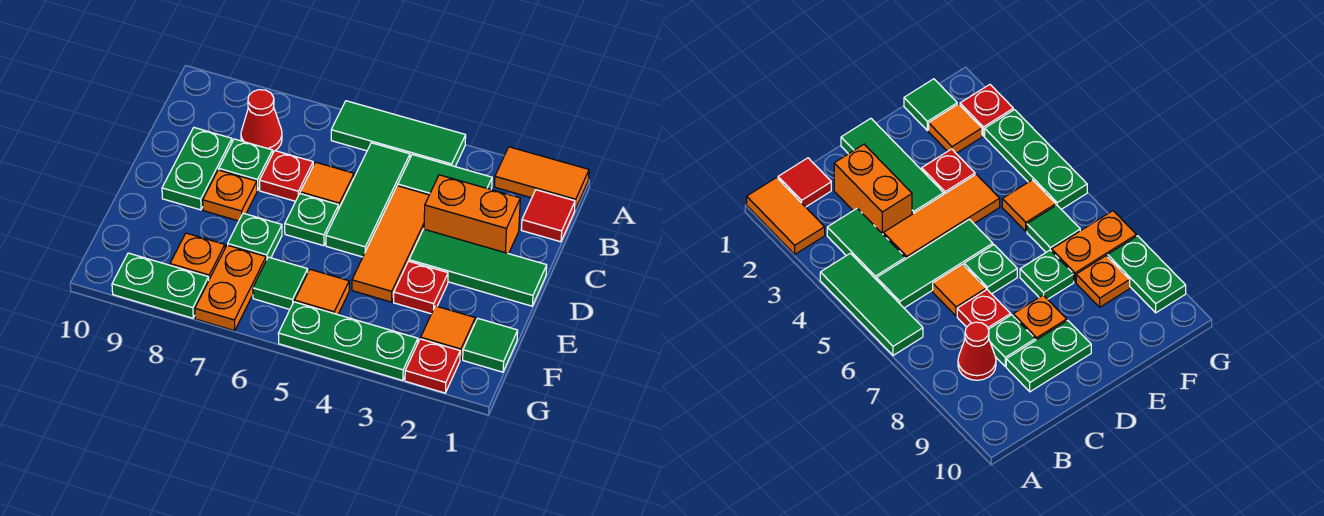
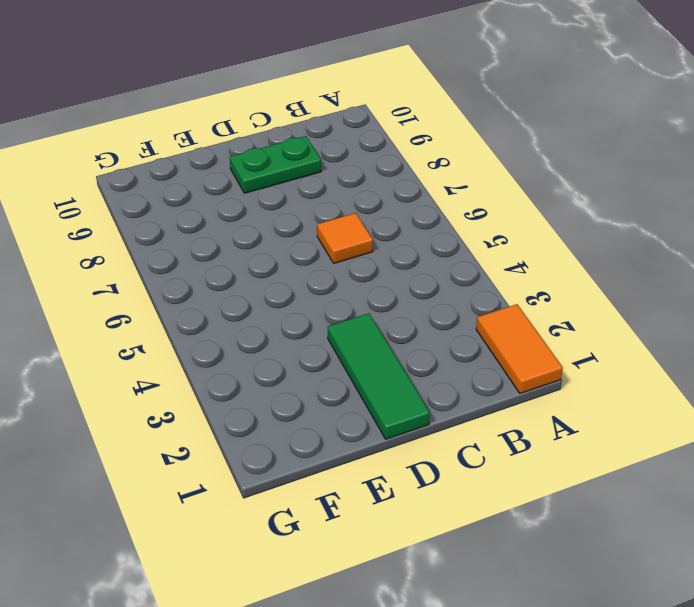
none -> green tile A4:A6 level 1
none -> red tile B1 level 1
none -> green tile B3:B4 level 1

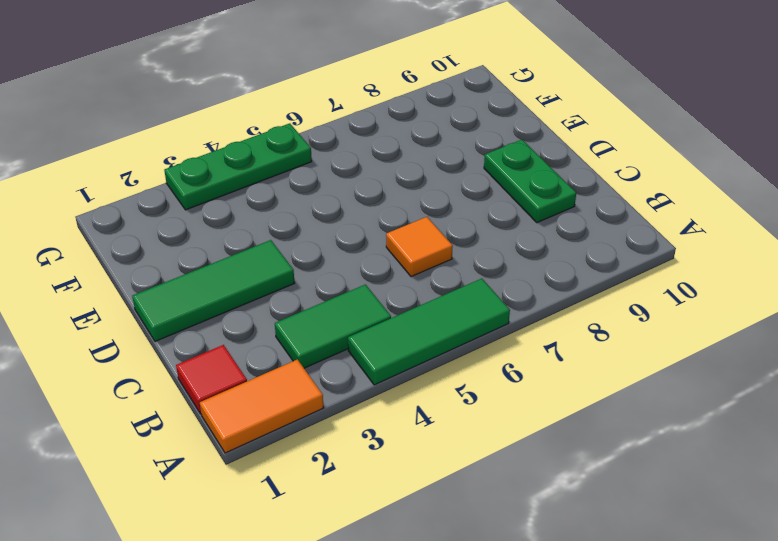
none -> green tile B5:D5 level 1
none -> red cone B8 level 1
none -> orange brick C2:C3 level 1

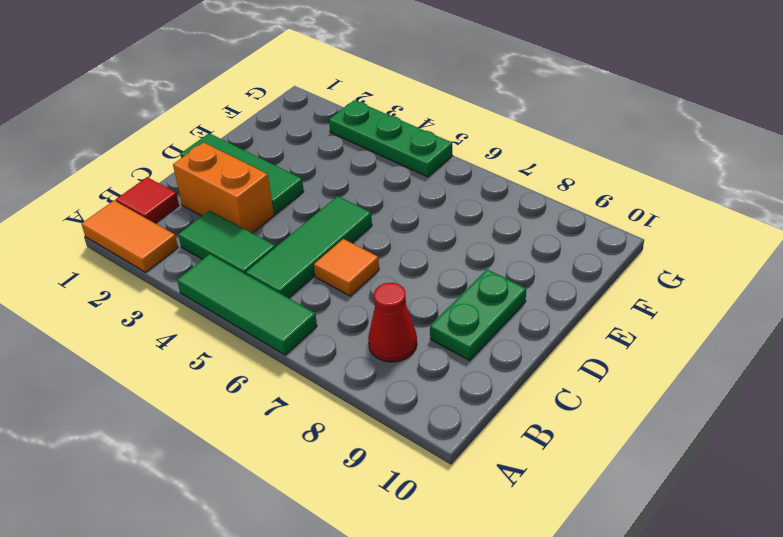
none -> orange tile C4:E4 level 1
none -> red plate C7 level 1
none -> green plate C8 level 1

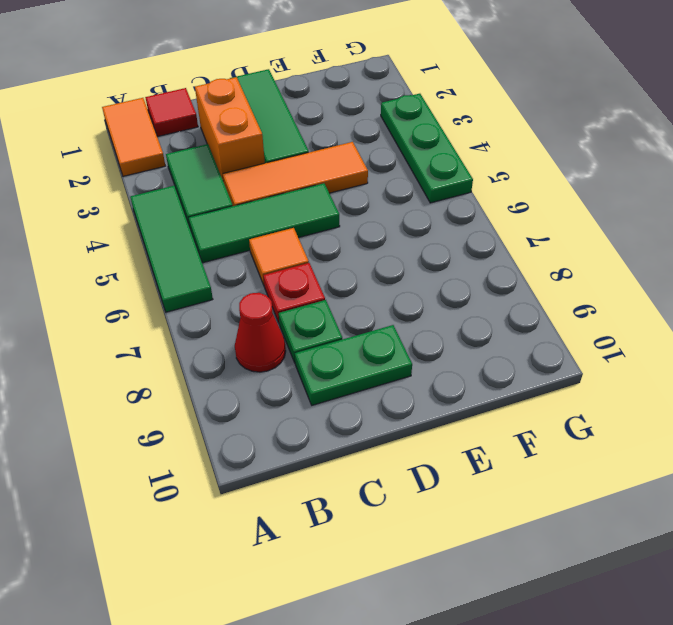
none -> green plate D6 level 1
none -> orange plate D8 level 1
none -> red plate E3 level 1

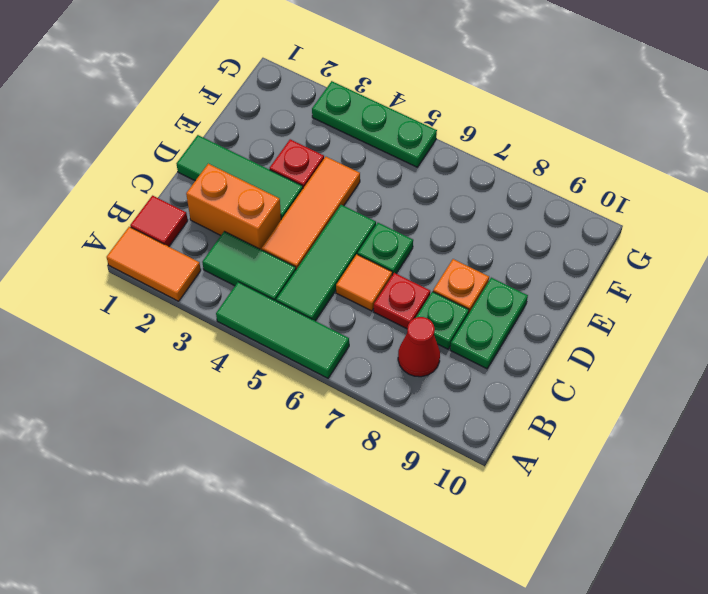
none -> green plate E7 level 1
none -> green tile F1 level 1
none -> orange tile F2 level 1

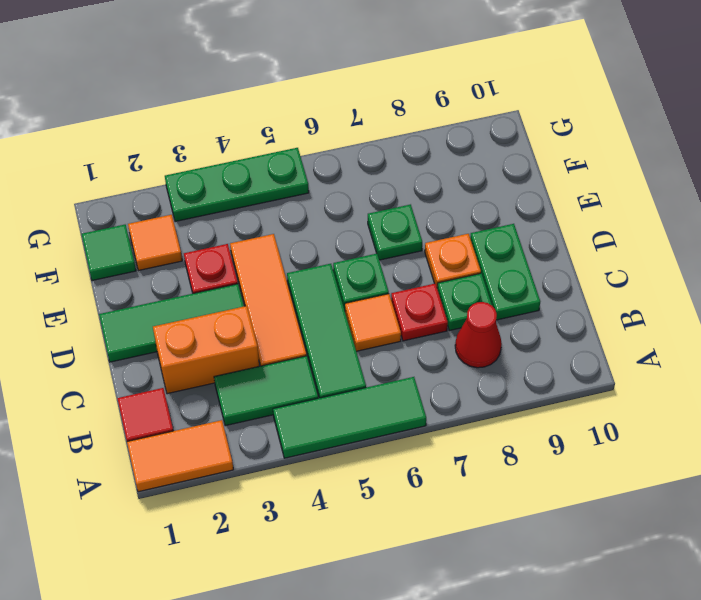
none -> orange tile F5 level 1
none -> green tile F6 level 1
none -> orange plate F7:G7 level 1

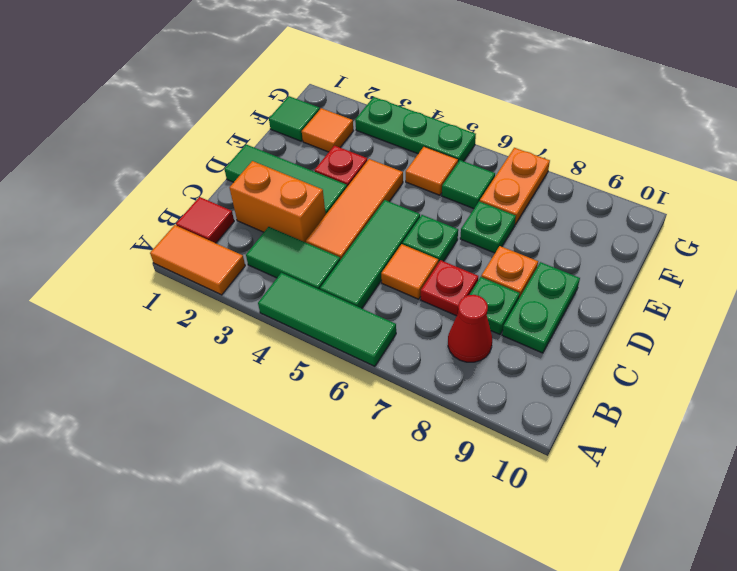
none -> orange plate F8 level 1
none -> red plate G2 level 1
none -> green plate G8:G9 level 1

